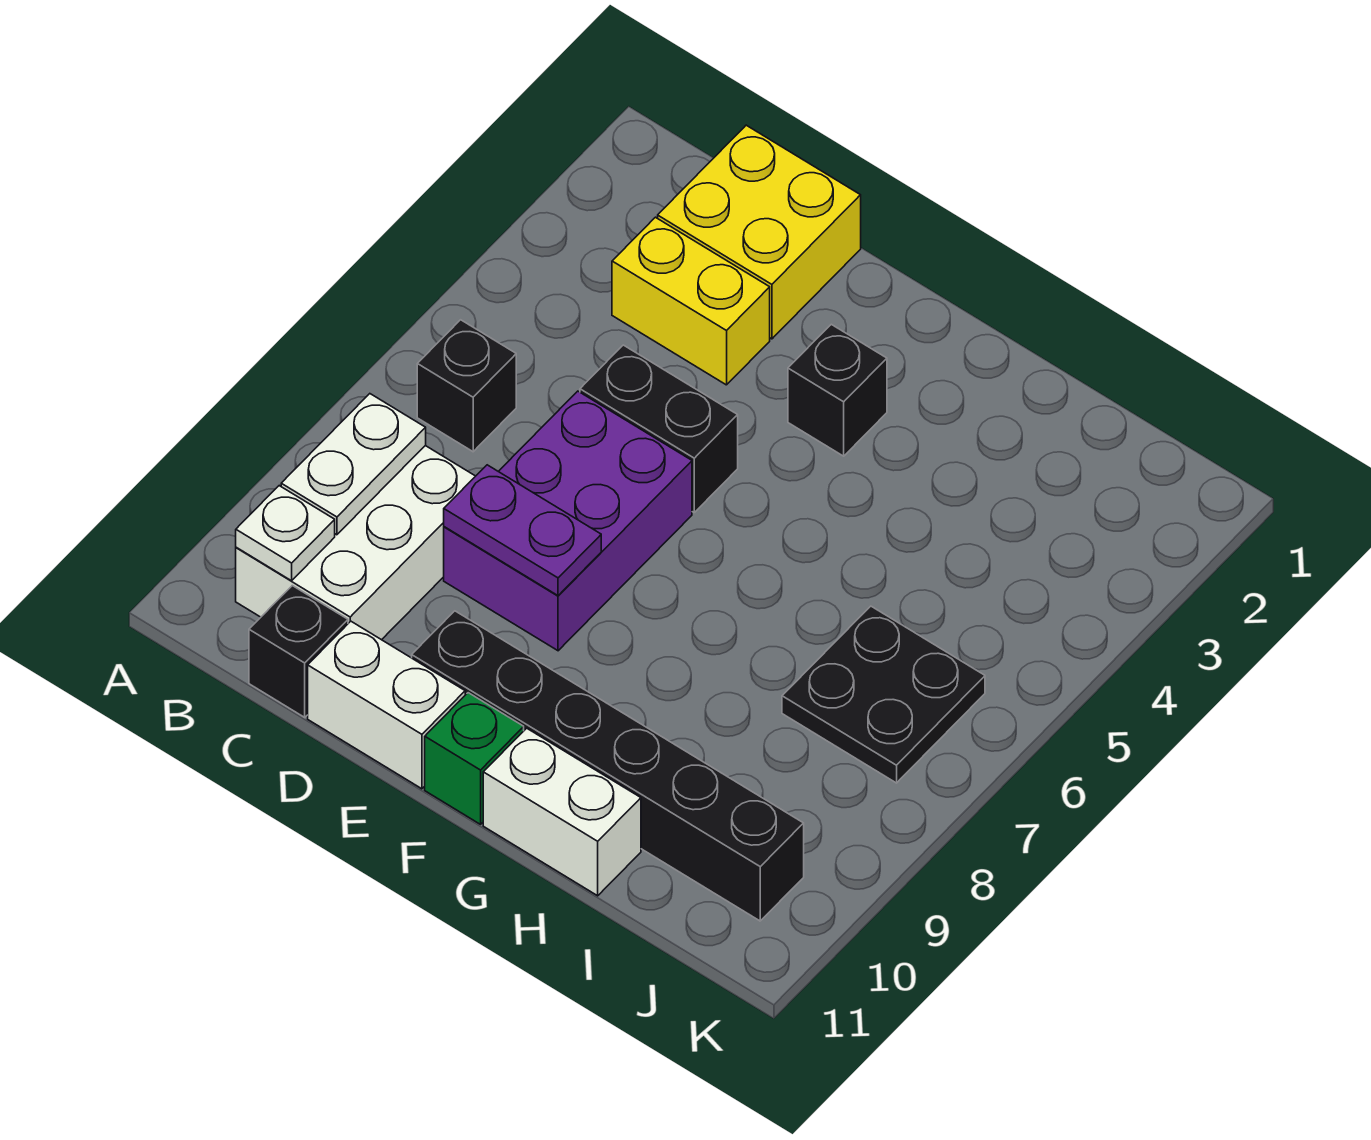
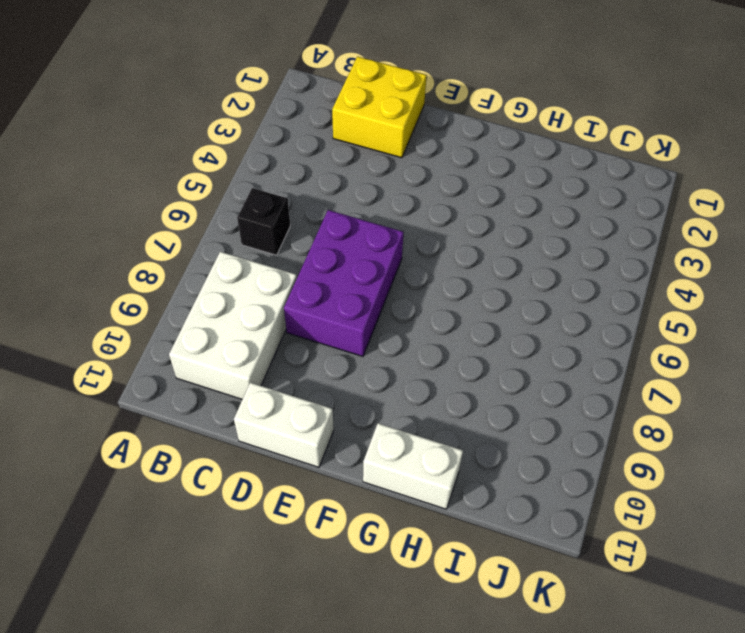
none -> yellow brick C3:D3 level 1
none -> black brick C11 level 1
none -> black brick D5:E5 level 1

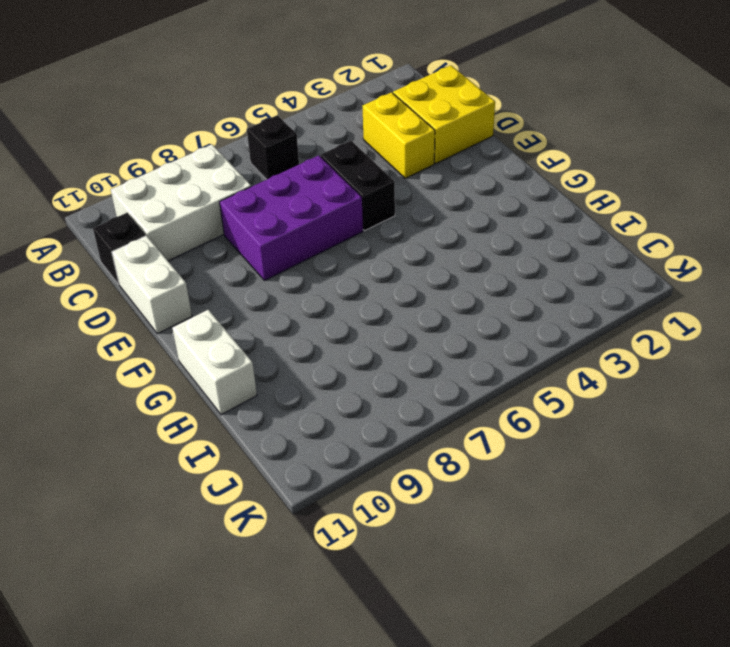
none -> black brick E10:J10 level 1
none -> black brick F3 level 1
none -> green brick F11 level 1

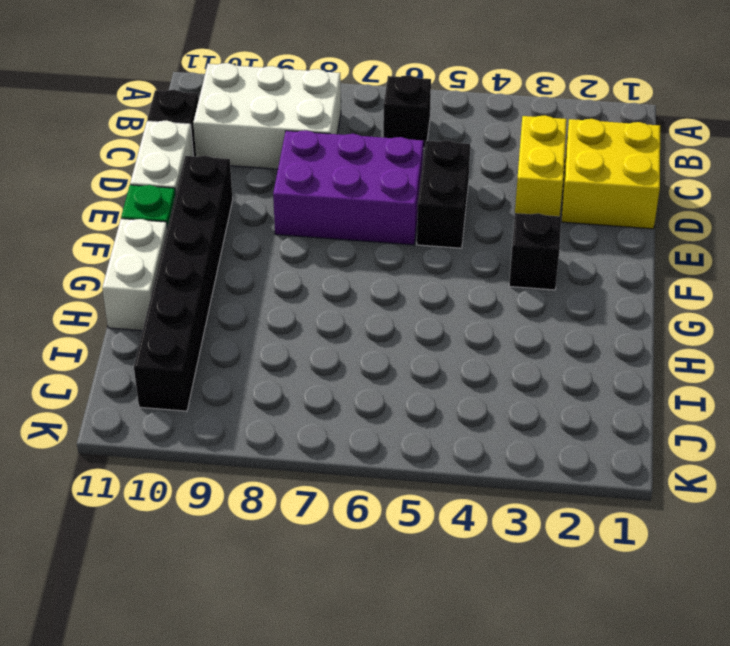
none -> black plate I6:J7 level 1
none -> white plate B8:B9 level 2
none -> white plate B10 level 2

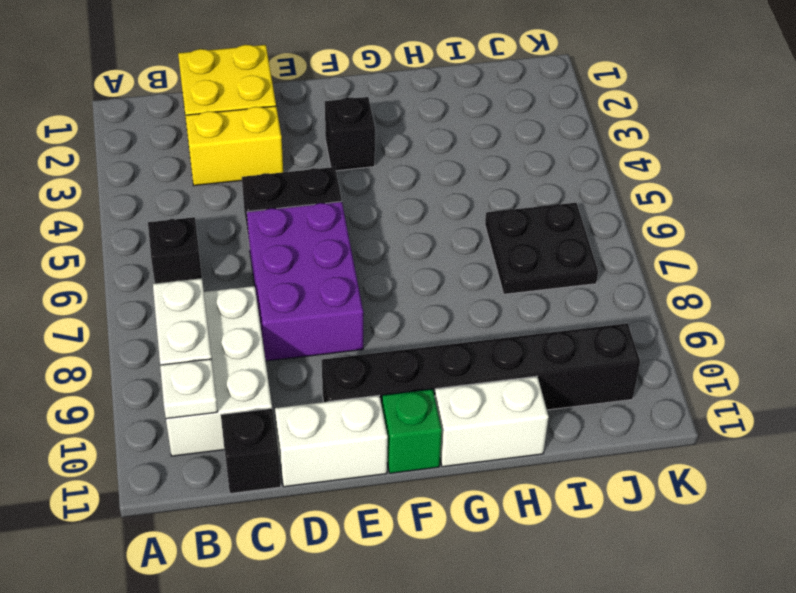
none -> purple plate D8:E8 level 2

